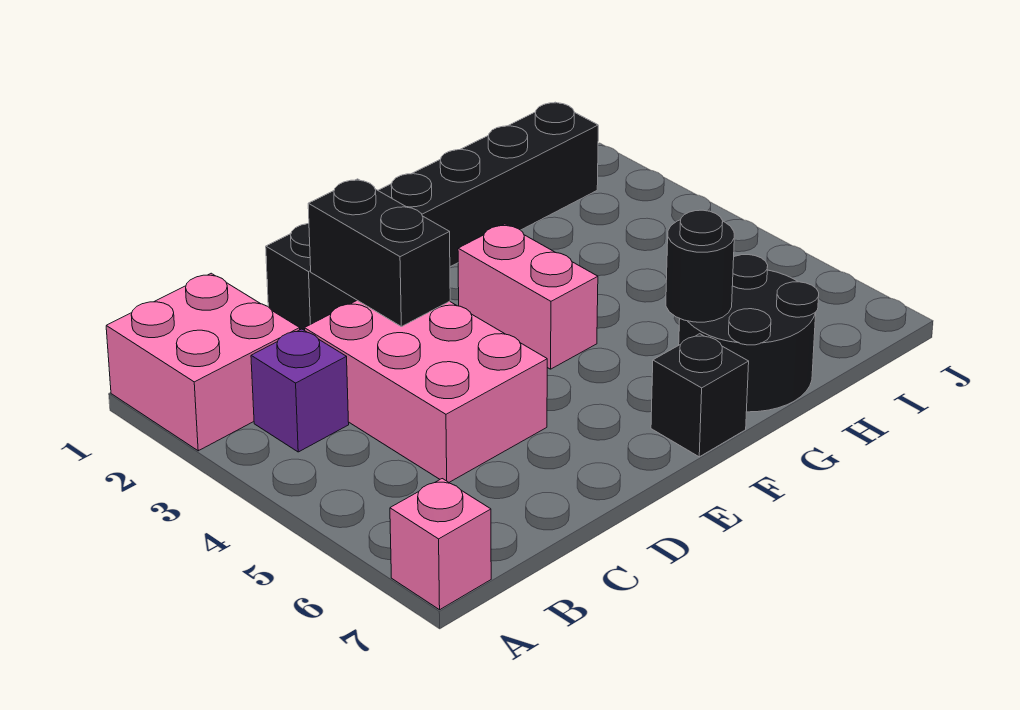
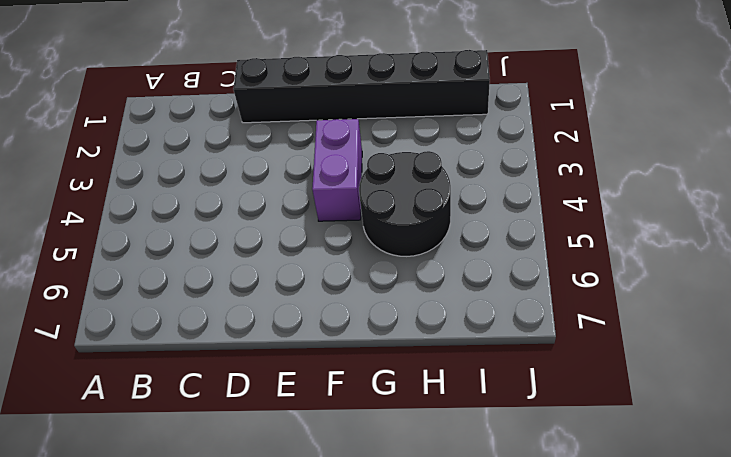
purple brick F3:F4 level 1 -> pink brick F3:F4 level 1
black round brick G4:H5 level 1 -> black round brick G6:H7 level 1
none -> pink brick A1:B2 level 1
none -> pink brick A7 level 1

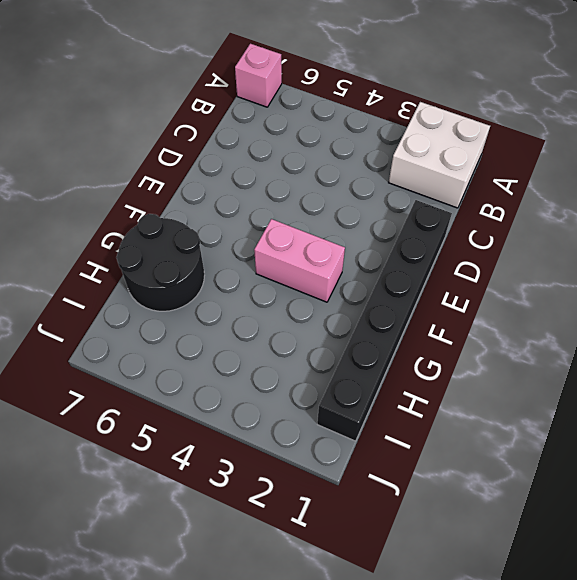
white brick A1:B2 level 1 -> pink brick A1:B2 level 1
none -> purple brick B3 level 1
none -> pink brick C3:D5 level 1

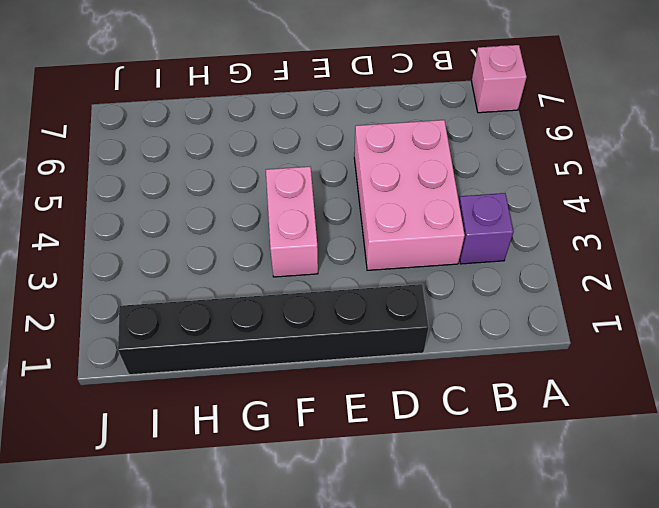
none -> pink brick A1:B2 level 1
none -> black brick F7 level 1

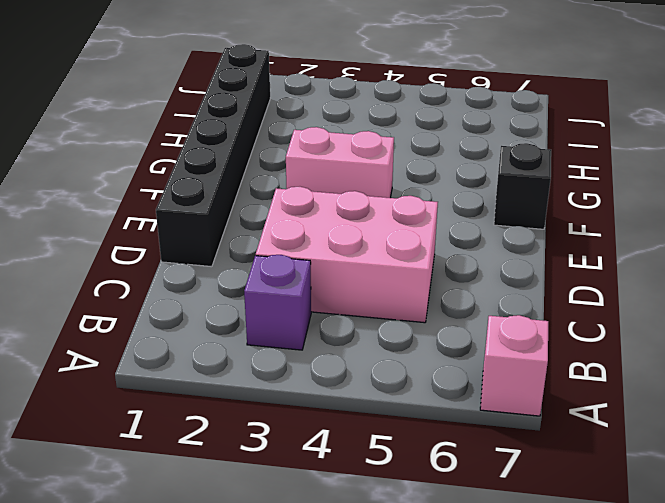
none -> pink brick A1:B2 level 1
none -> black round brick G6:H7 level 1

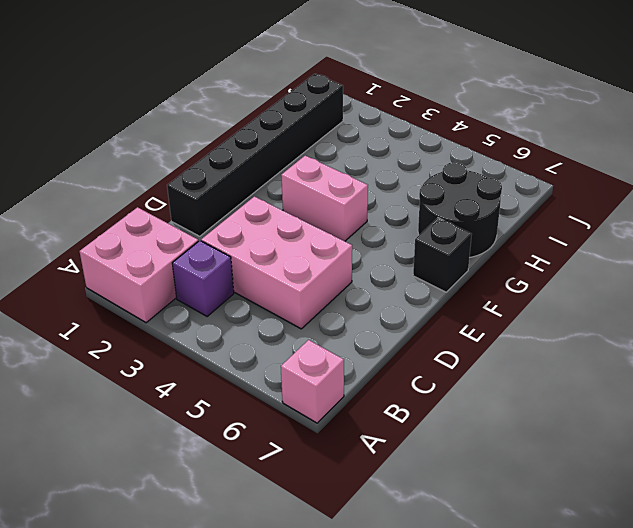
none -> black brick D2:D3 level 2
none -> black round brick G6 level 2

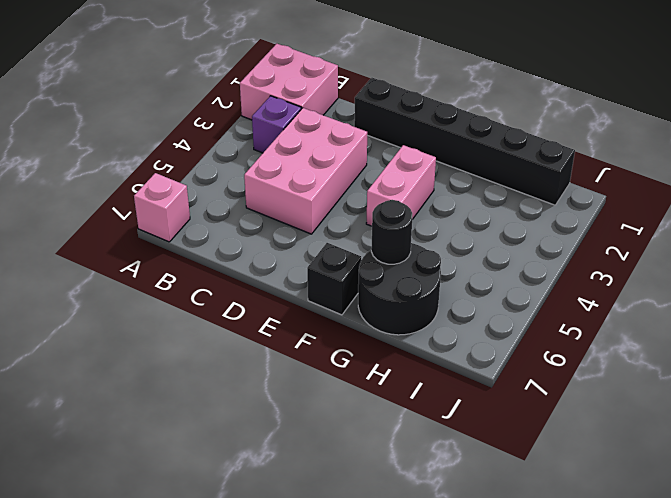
none -> black brick D2:D3 level 2

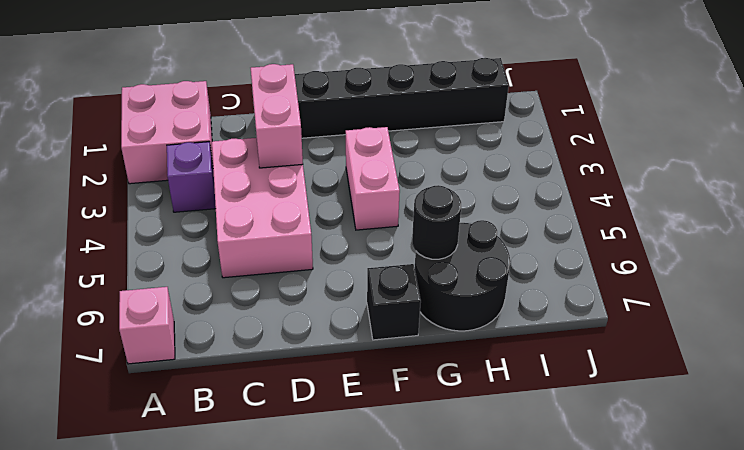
pink brick D2:D3 level 2 -> black brick D2:D3 level 2

